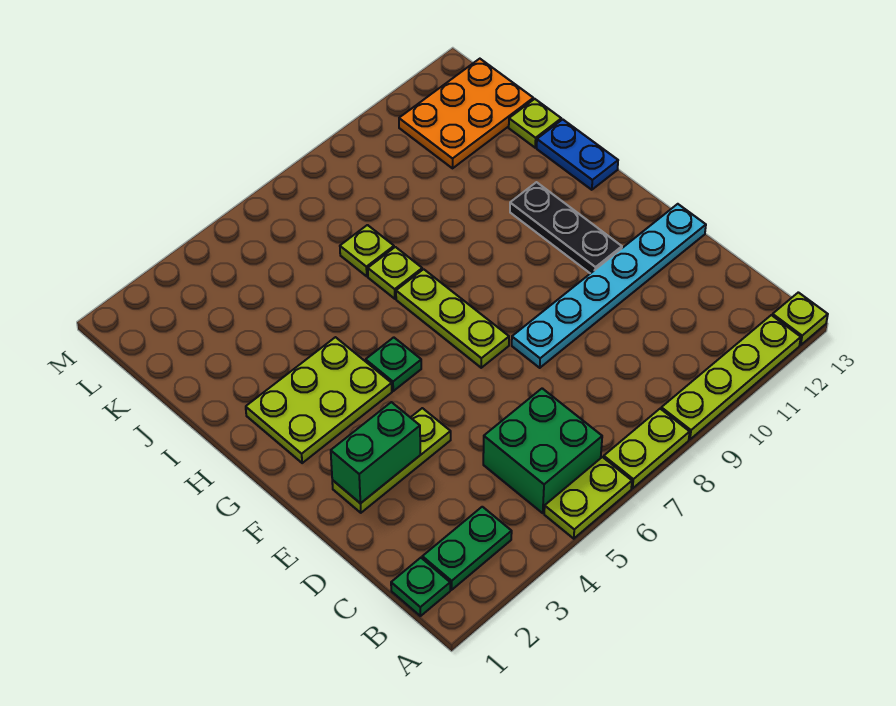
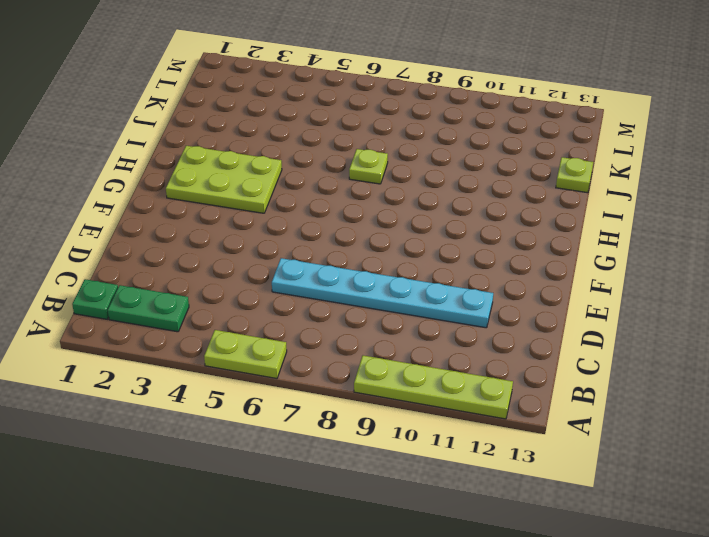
cyan plate D6:D11 level 1 -> cyan plate E8:E13 level 1
none -> lime plate A7:A8 level 1
none -> lime plate A13 level 1
none -> green brick B5:C6 level 1

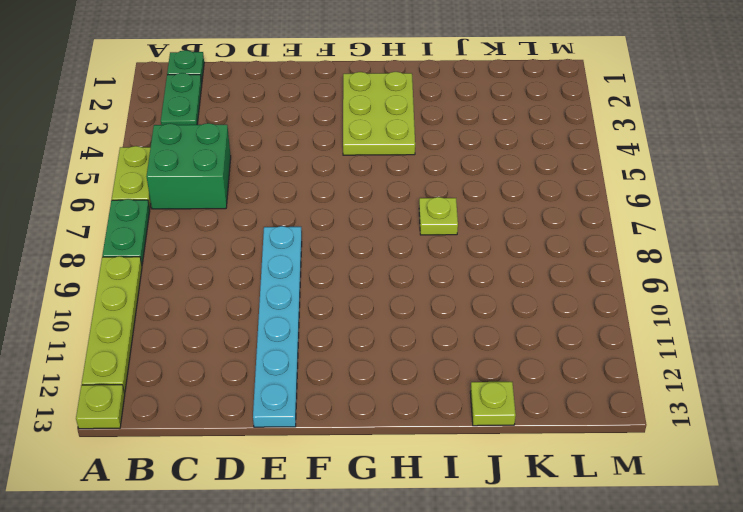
green plate A7:A8 level 1 -> lime plate A7:A8 level 1
none -> lime plate E2:E4 level 1
none -> lime plate F7:H7 level 1
none -> black plate F11:H11 level 1

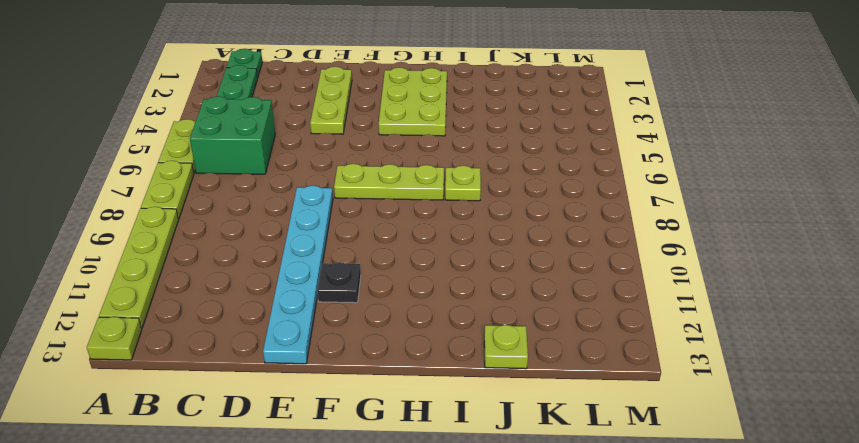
black plate F11 level 1 -> black plate F11:H11 level 1
none -> green plate G5 level 1
none -> blue plate H13:I13 level 1
none -> lime plate J7 level 1

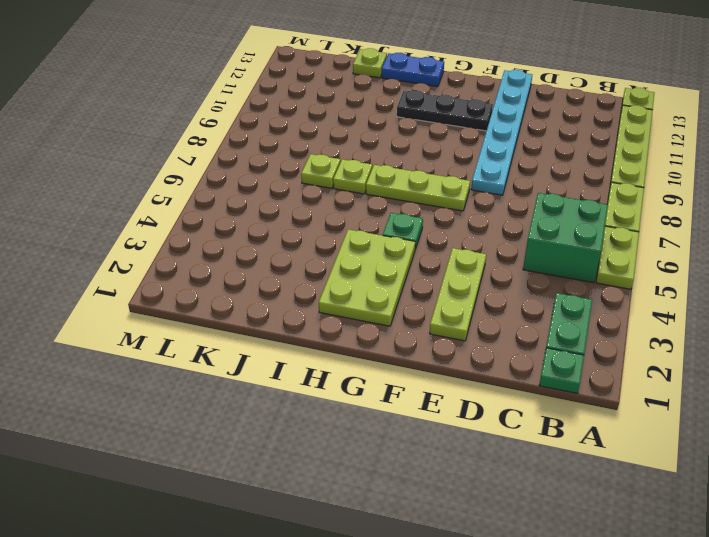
none -> orange plate K11:L13 level 1
none -> green brick E2:E3 level 2

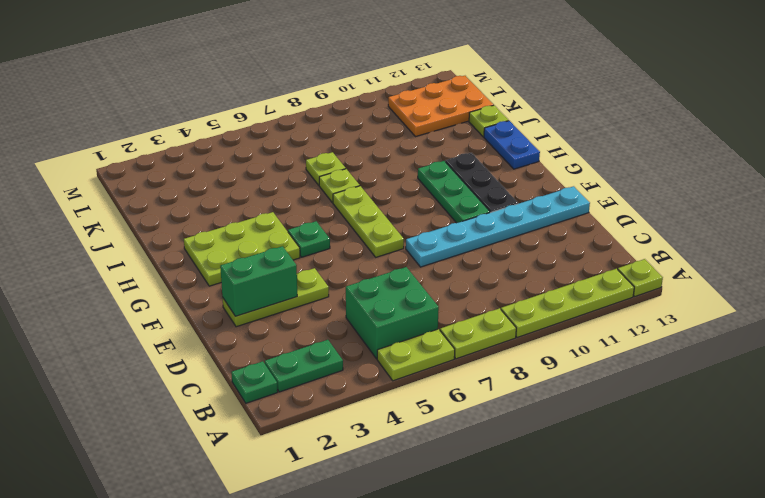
green plate F10:H10 level 1 -> none

